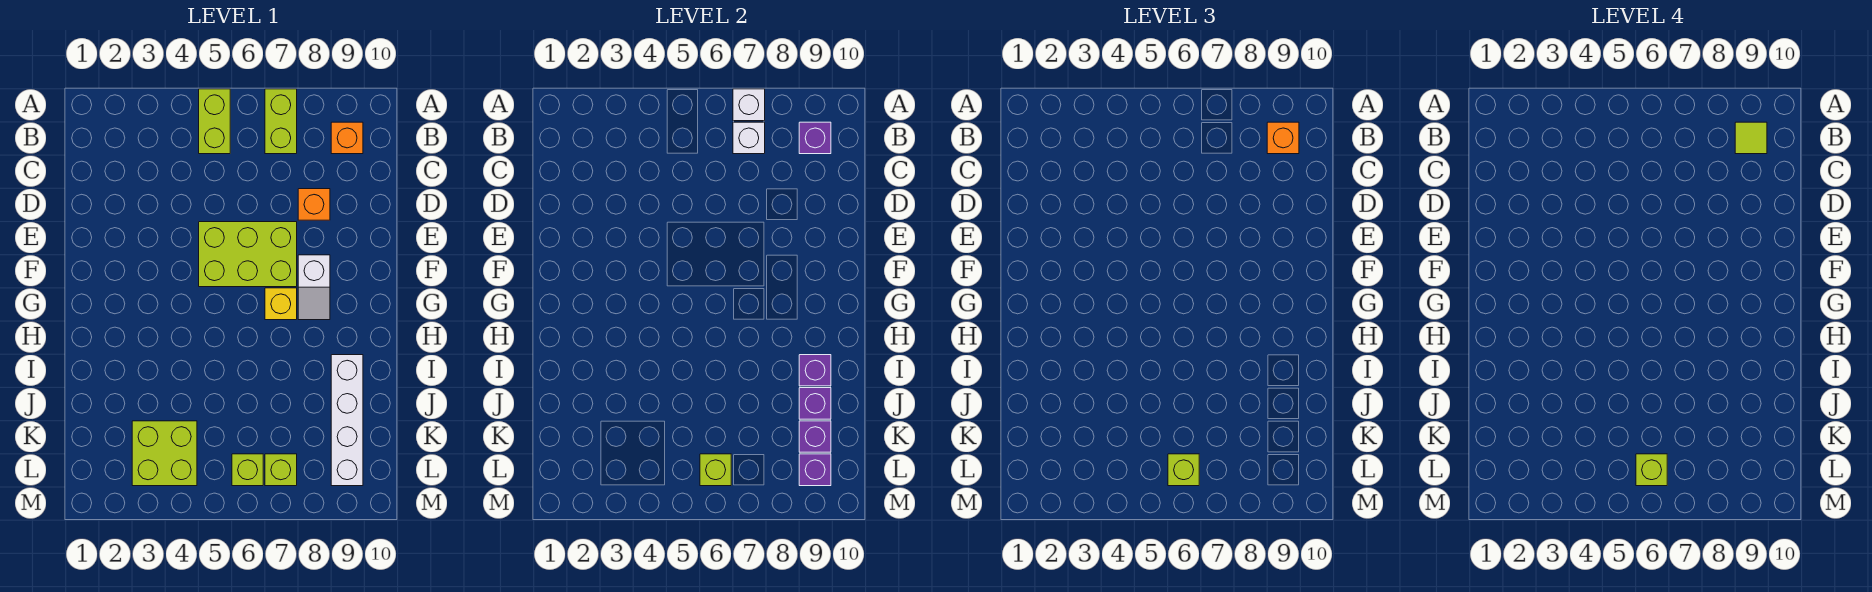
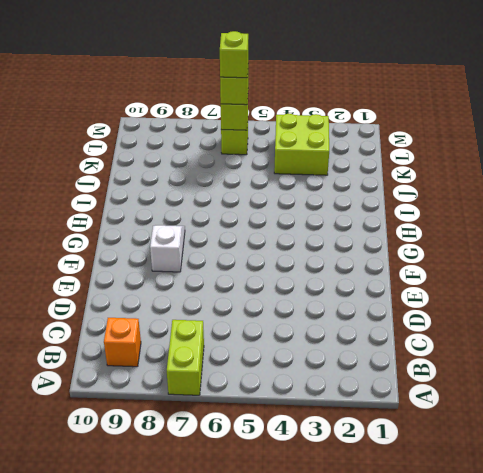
none -> lime brick A5:B5 level 1
none -> orange brick D8 level 1
none -> lime brick E5:F7 level 1

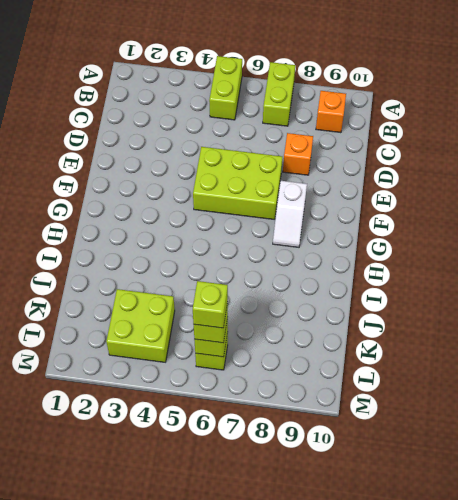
none -> yellow brick G7 level 1
none -> white brick I9:L9 level 1
none -> lime brick L7 level 1

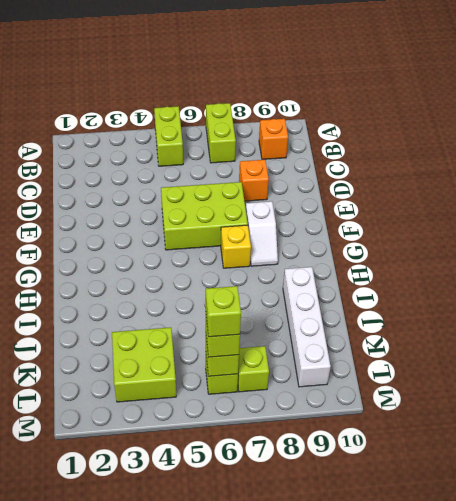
none -> white brick A7 level 2
none -> white brick B7 level 2
none -> purple brick B9 level 2

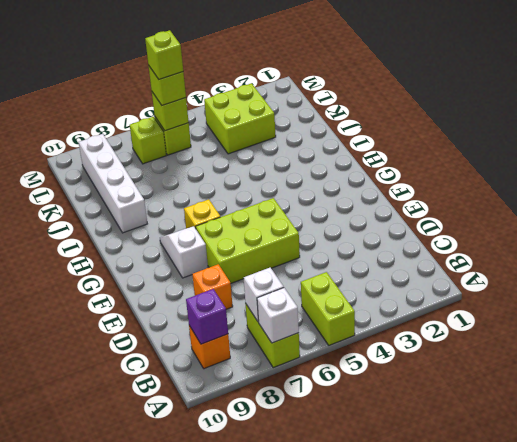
none -> purple brick I9 level 2
none -> purple brick J9 level 2
none -> purple brick K9 level 2

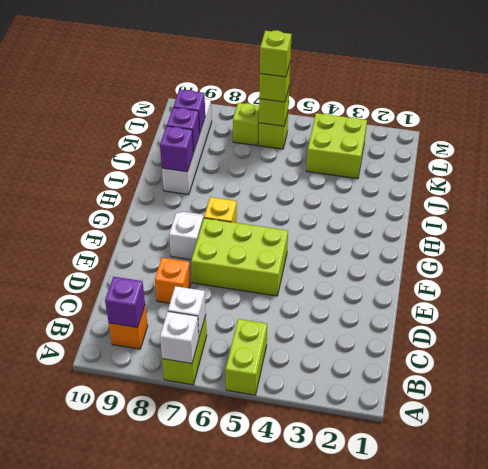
none -> purple brick L9 level 2
none -> orange brick B9 level 3
none -> lime tile B9 level 4

